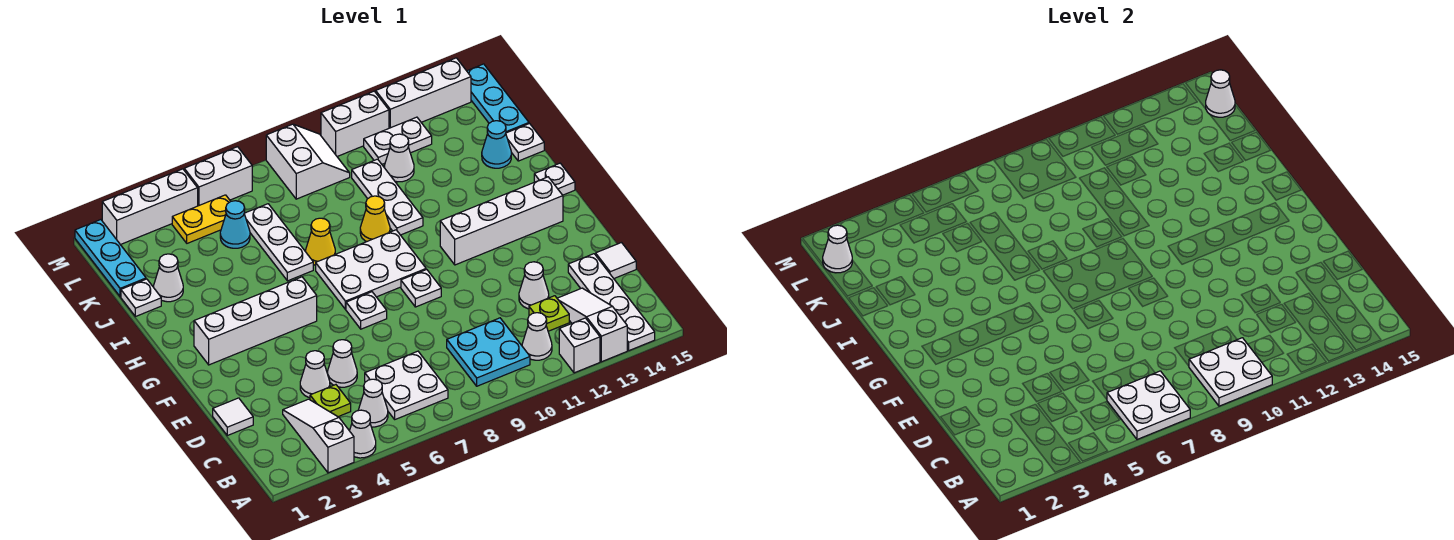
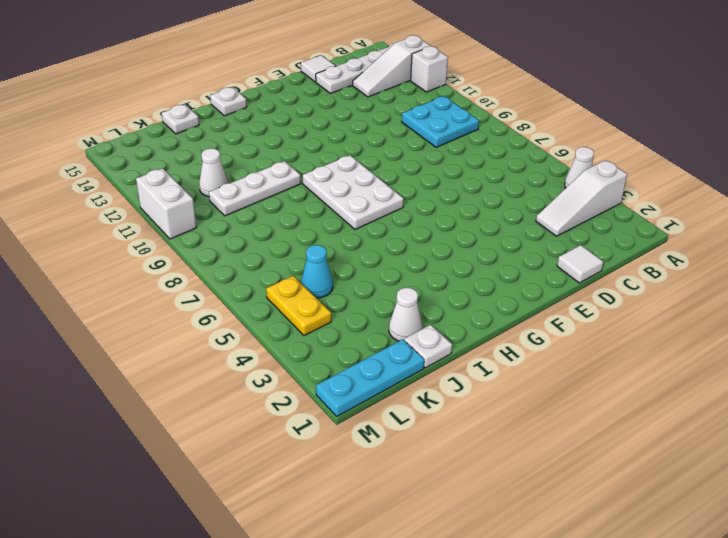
none -> white cone B5 level 1
none -> white plate B6:C7 level 1
none -> white cone B11 level 1
none -> lime plate C4 level 1

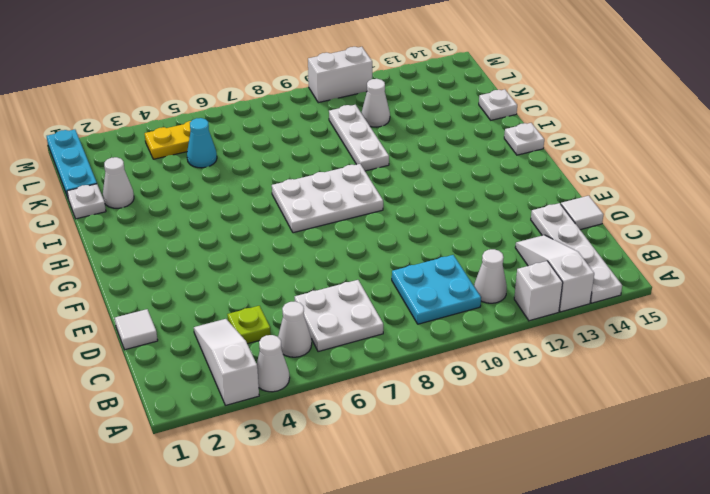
none -> lime plate C12 level 1
none -> white cone D4 level 1
none -> white cone D5 level 1
none -> white cone D12 level 1

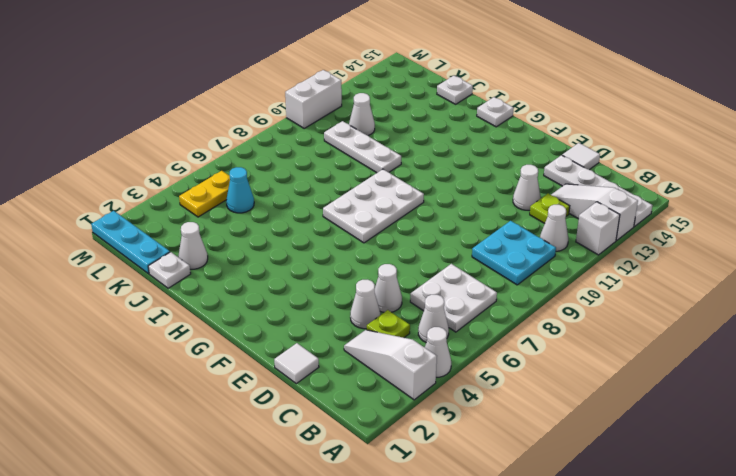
none -> white plate F7 level 1
none -> white plate F9 level 1
none -> white brick G2:G5 level 1
none -> white brick G11:G14 level 1

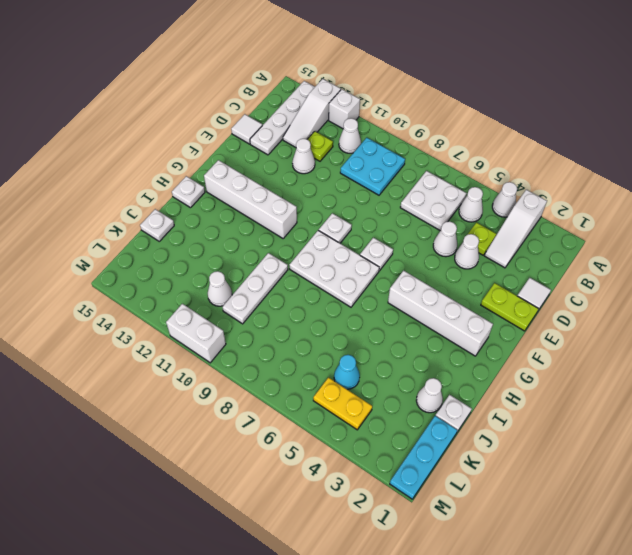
lime plate E1:E2 level 1 -> none
none -> white plate I6:K6 level 1
none -> yellow cone I7 level 1
none -> yellow cone I9 level 1
none -> cyan cone J14 level 1

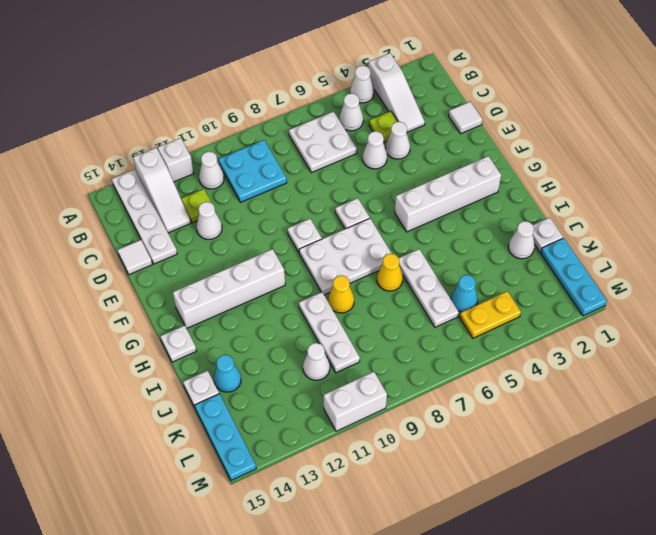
none -> white slope L8:M9 level 1 top 8
none -> white plate L11:L12 level 1
none -> white brick M2:M4 level 1
none -> white brick M5:M6 level 1

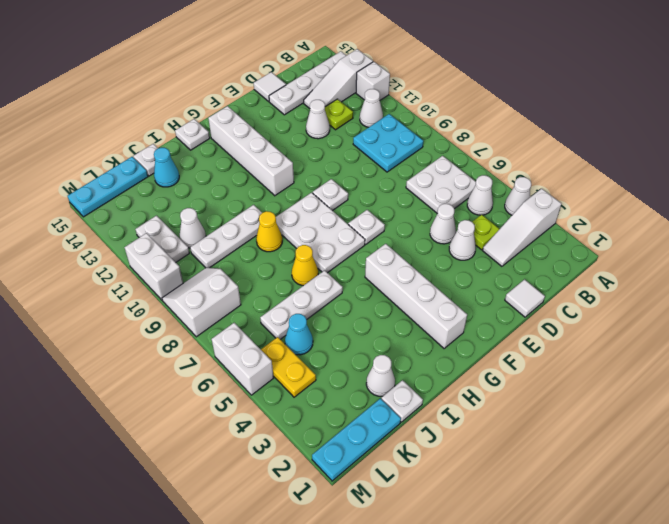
none -> white brick M2:M4 level 1
none -> white brick M12:M14 level 1
none -> white plate A6:B7 level 2
none -> white plate A9:B10 level 2

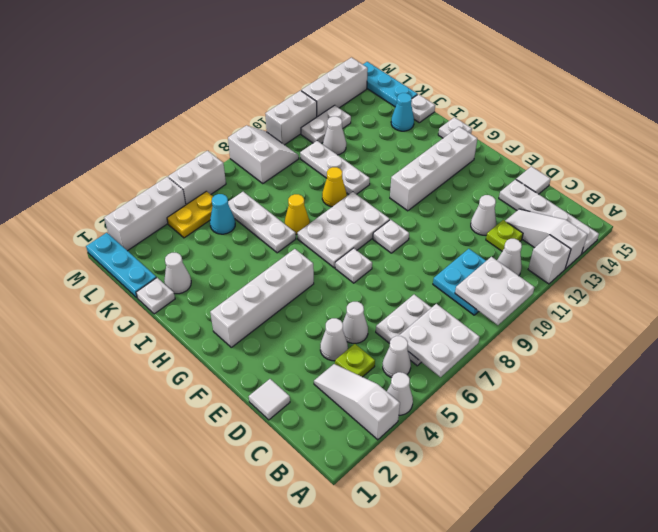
none -> white cone L1 level 2
none -> white cone L15 level 2

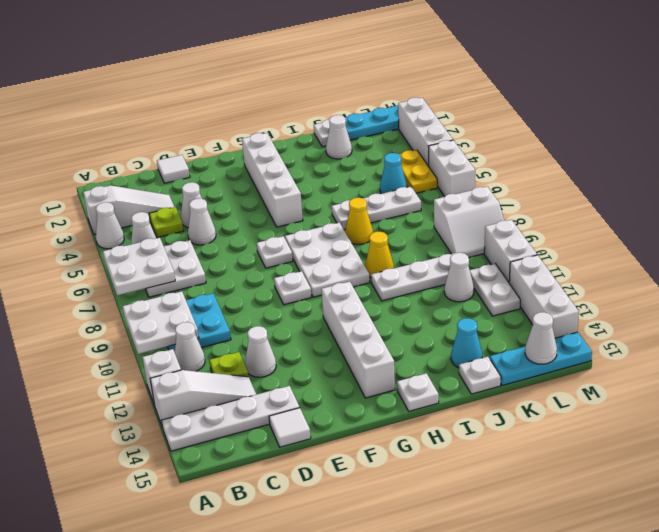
none -> white cone L1 level 2

